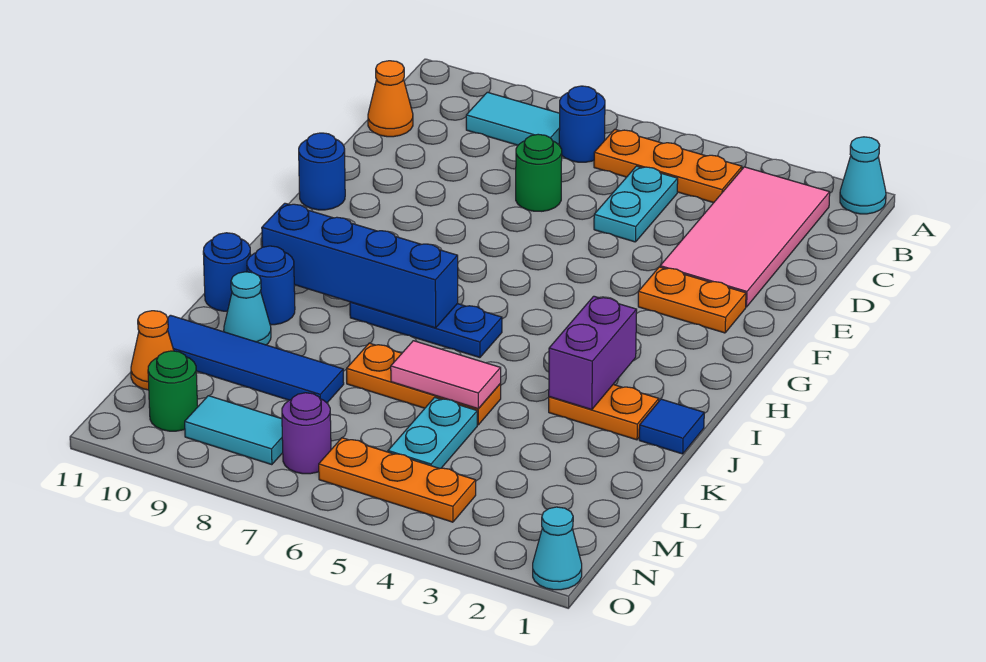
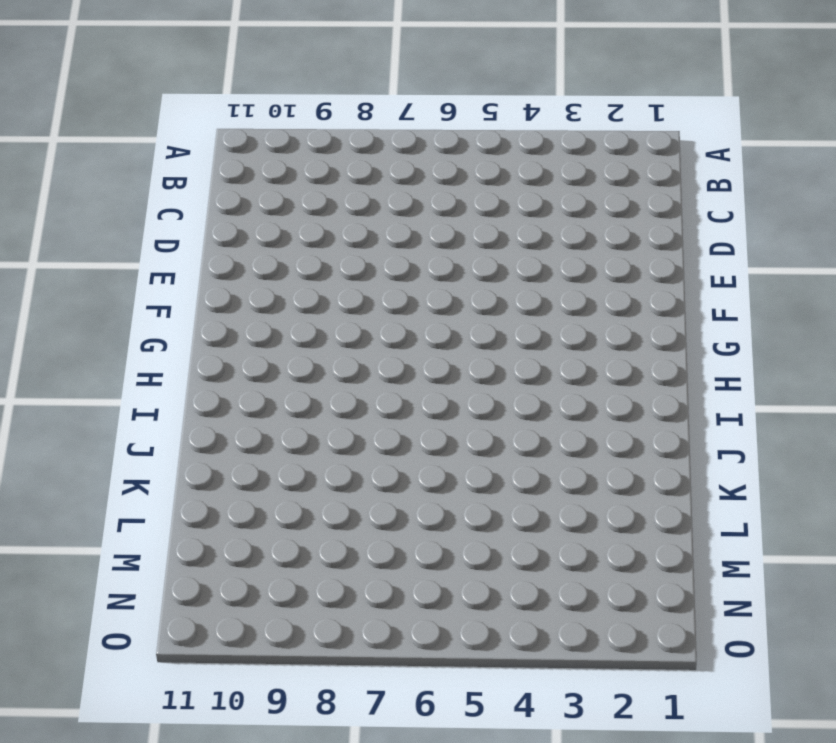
none -> cyan cone A1 level 1
none -> pink tile B2:E3 level 1
none -> orange plate B4:B6 level 1

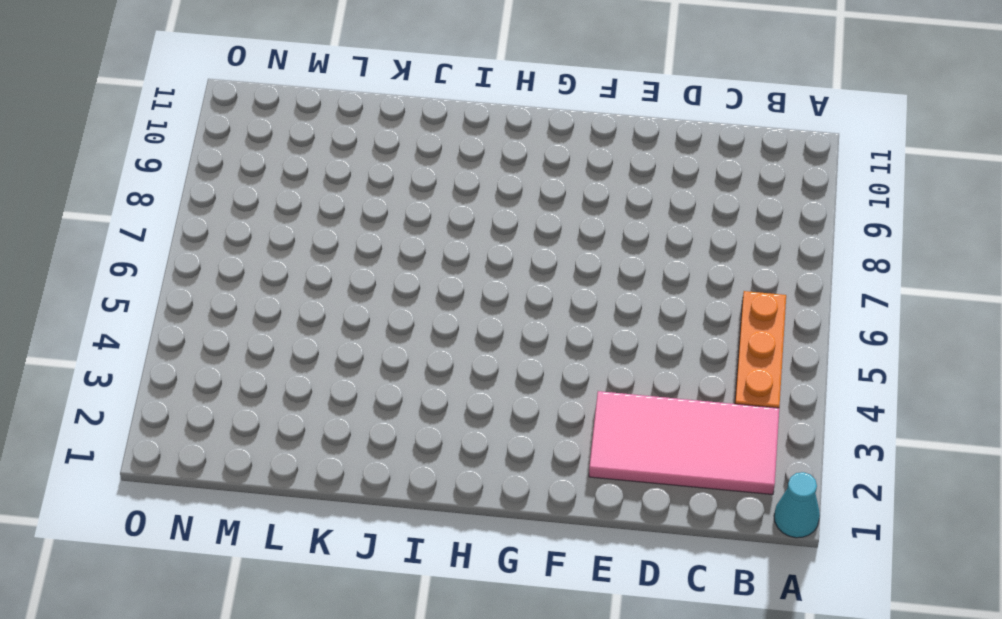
none -> blue round brick B7 level 1
none -> cyan tile B8:B9 level 1
none -> cyan plate C5:D5 level 1

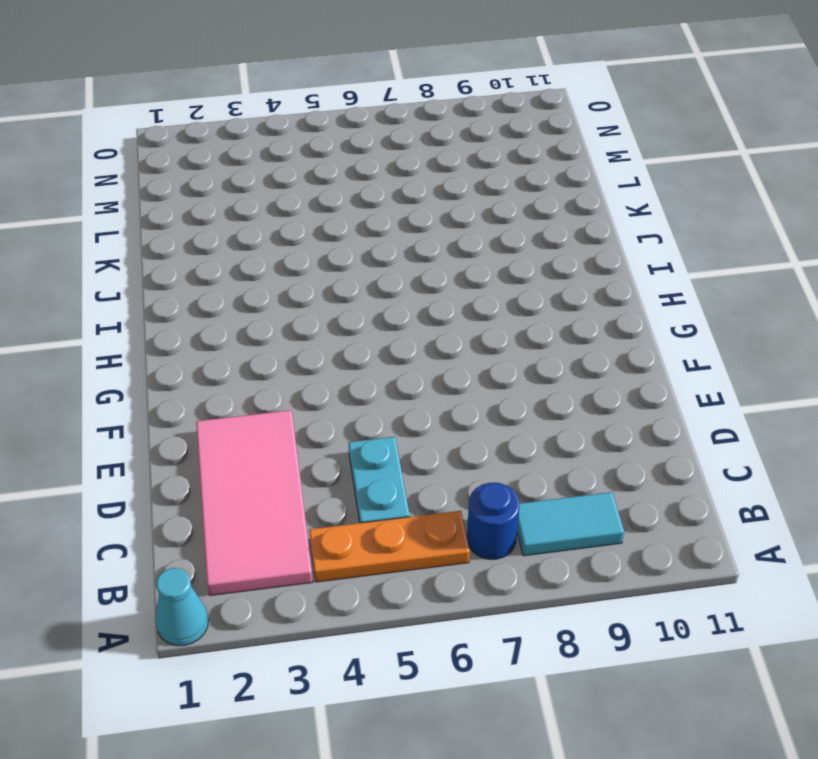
none -> orange cone C11 level 1
none -> green round brick D7 level 1
none -> orange plate F2:F3 level 1

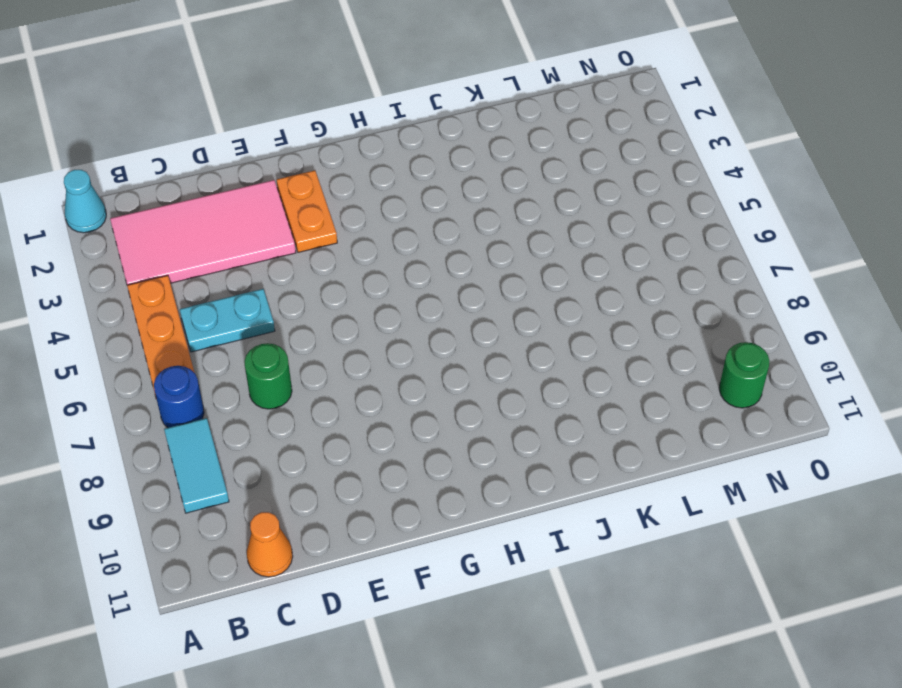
none -> blue round brick F11 level 1
none -> blue plate I6:I8 level 1
none -> blue tile J1 level 1

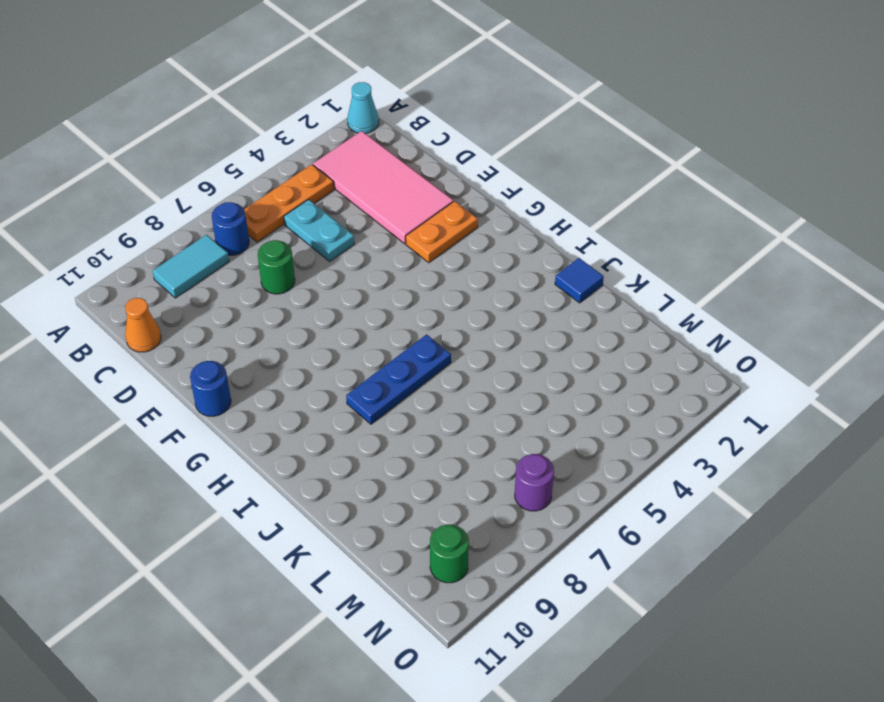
none -> orange plate J2:J3 level 1
none -> blue round brick J10 level 1
none -> blue round brick J11 level 1

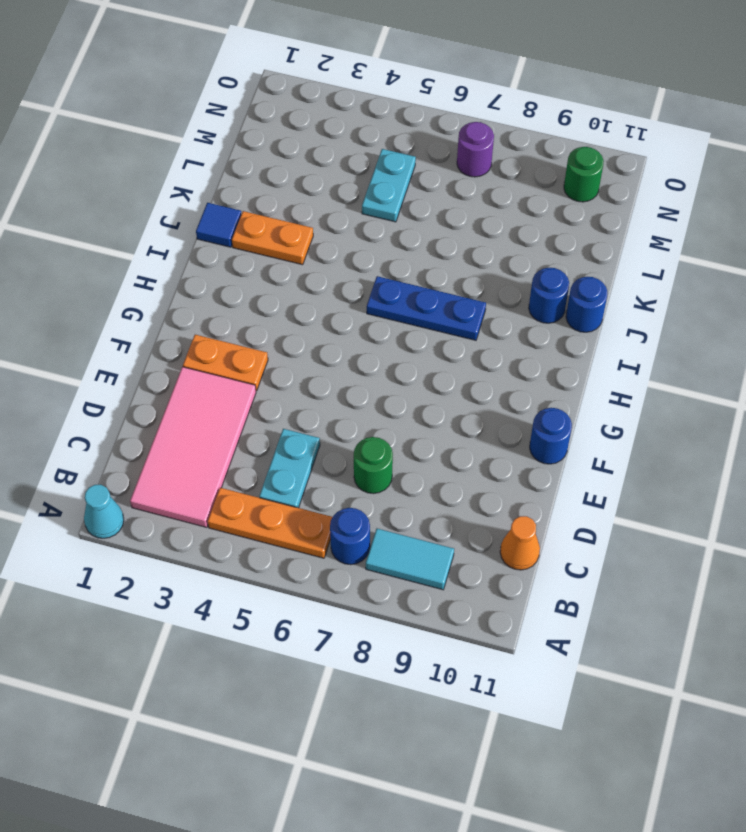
none -> orange plate K5:K7 level 1
none -> cyan cone K10 level 1
none -> blue tile L8:L11 level 1

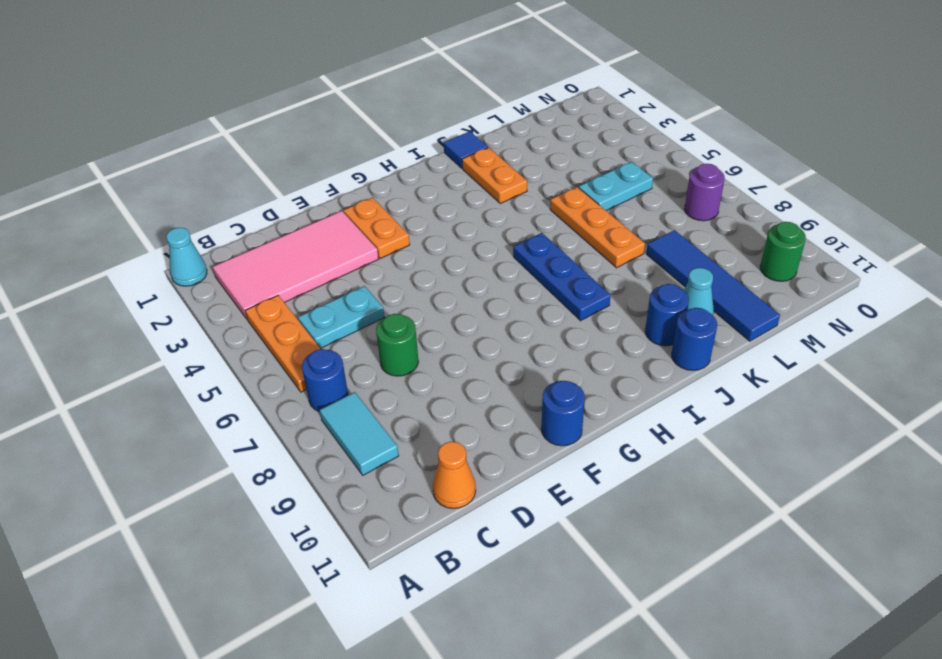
none -> orange cone M11 level 1
none -> orange plate N4:N6 level 1
none -> cyan tile N8:N9 level 1

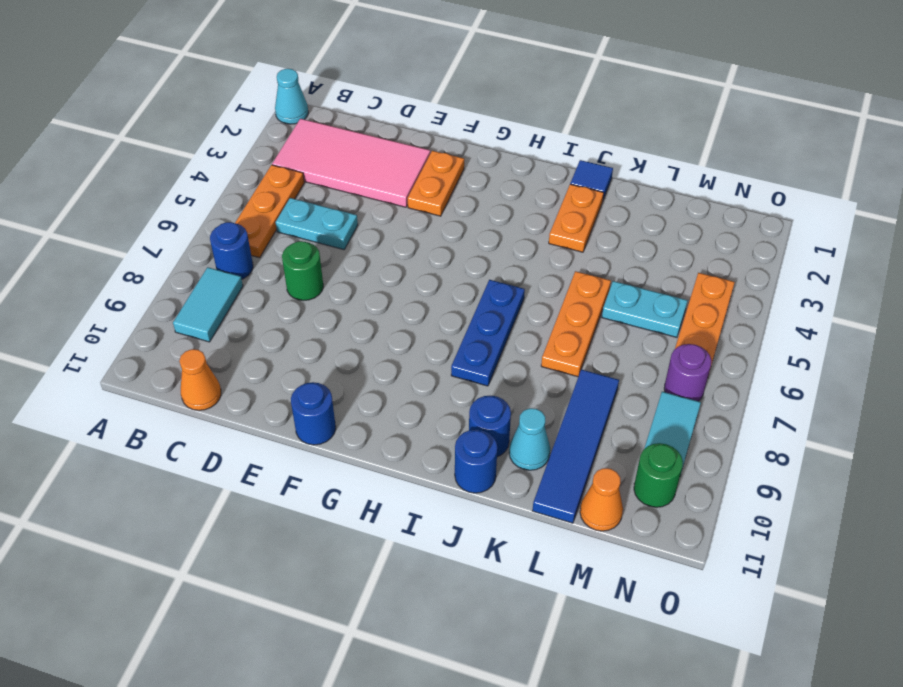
none -> cyan cone O1 level 1
none -> purple brick I3:J3 level 2
none -> blue brick I7:I10 level 2

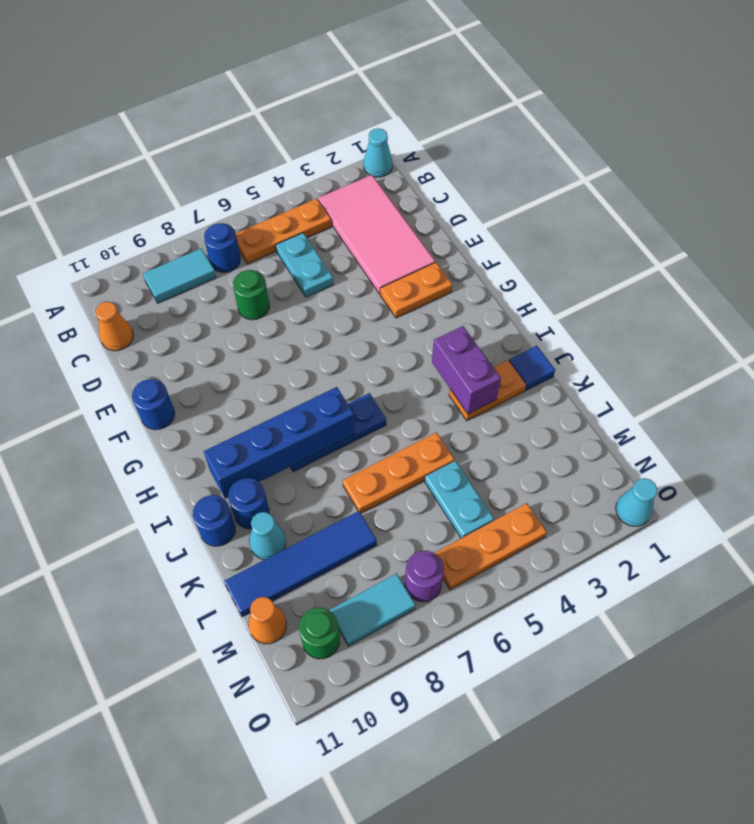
none -> pink tile K5:K6 level 2

